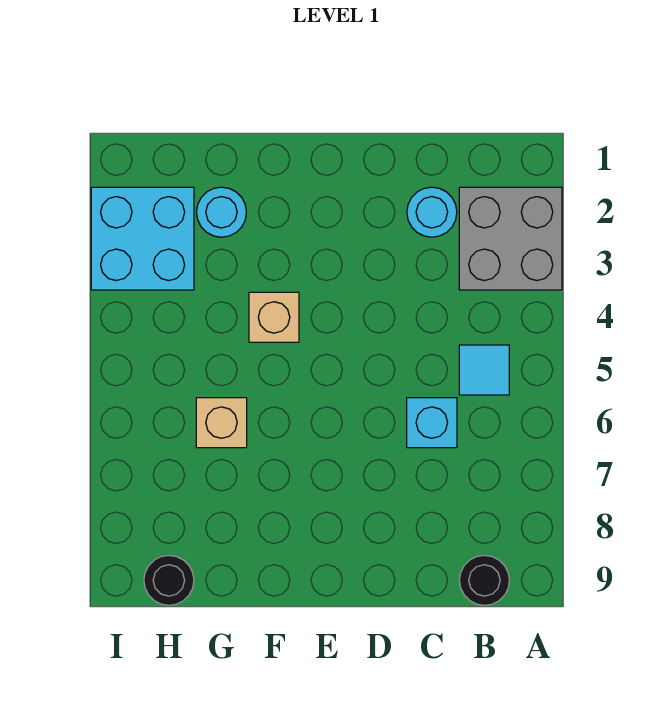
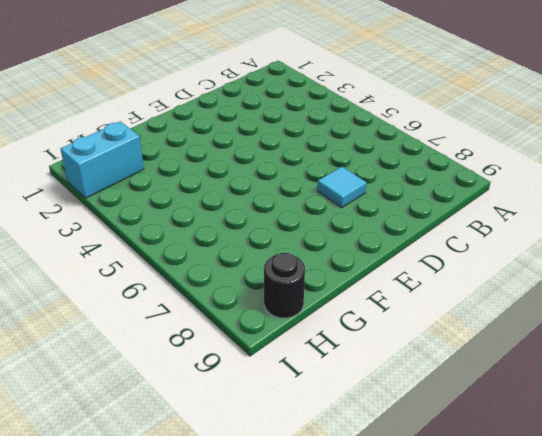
cyan tile D7 level 1 -> cyan tile B5 level 1
cyan brick H2:I2 level 1 -> cyan brick H2:I3 level 1
none -> grey brick A2:B3 level 1
none -> black round brick B9 level 1

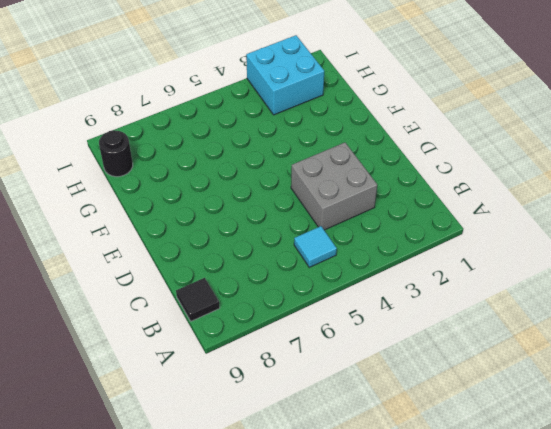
black tile B9 level 1 -> black round brick B9 level 1
grey brick C3:D4 level 1 -> grey brick A2:B3 level 1
none -> cyan round brick C2 level 1
none -> cyan brick C6 level 1

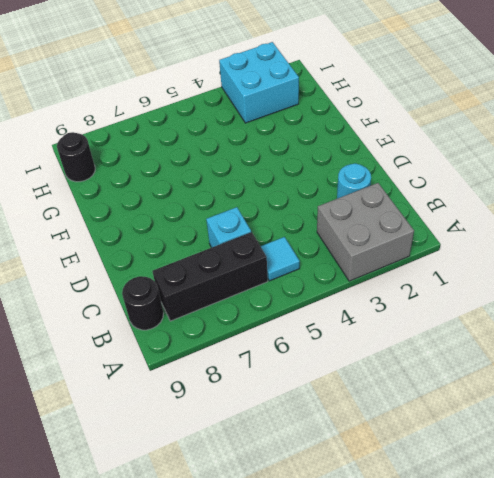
black brick B6:B8 level 1 -> none
none -> tan brick F4 level 1
none -> cyan round brick G2 level 1

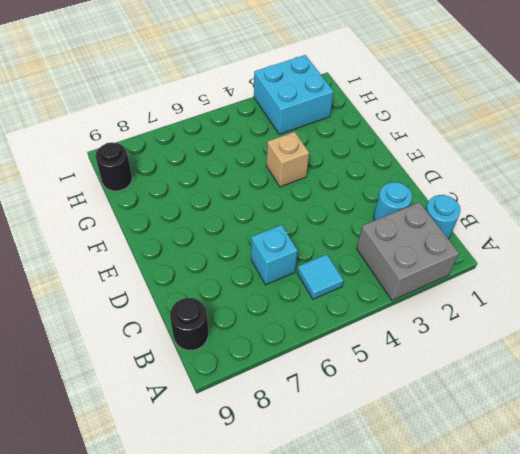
cyan round brick B1 level 1 -> cyan round brick G2 level 1
none -> tan brick G6 level 1

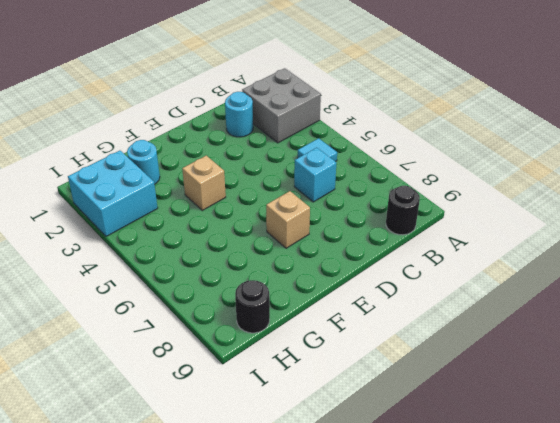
tan brick E7 level 1 -> tan brick G6 level 1

